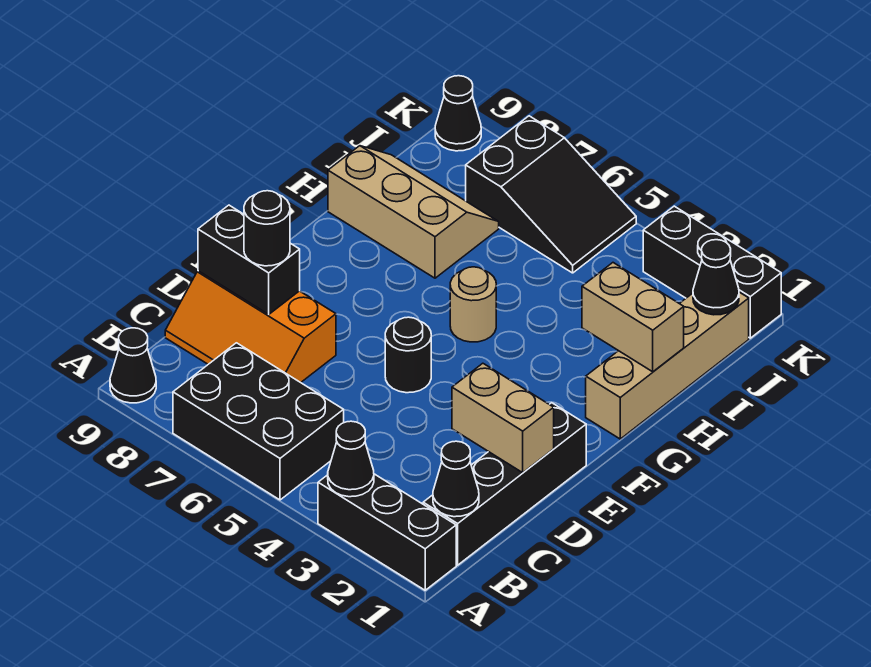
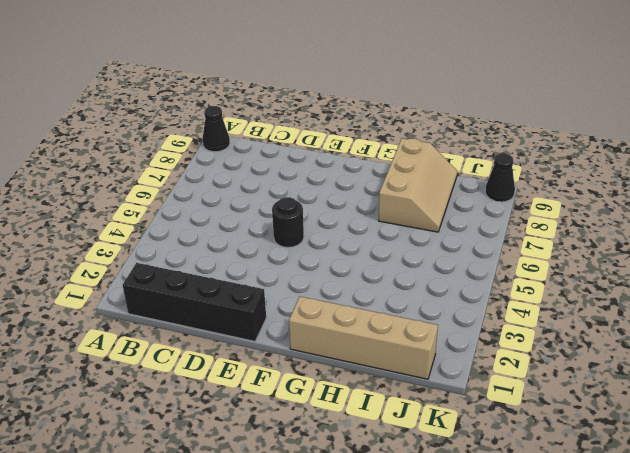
none -> black brick A1:A3 level 1
none -> black brick A5:B7 level 1
none -> orange slope C7:D9 level 1 top D

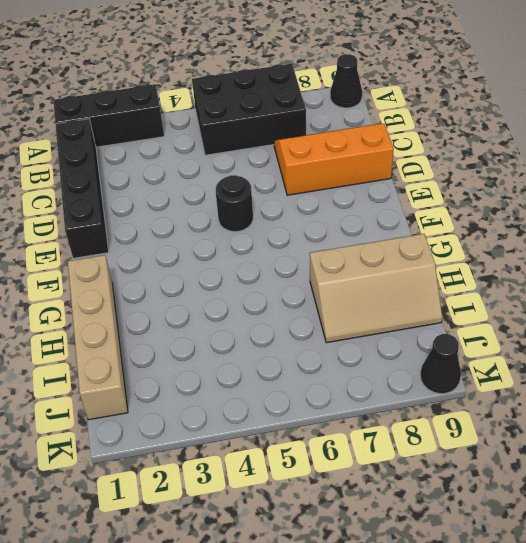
none -> tan round brick G5 level 1
none -> black slope J5:K7 level 1 top 7
none -> black brick K1:K3 level 1

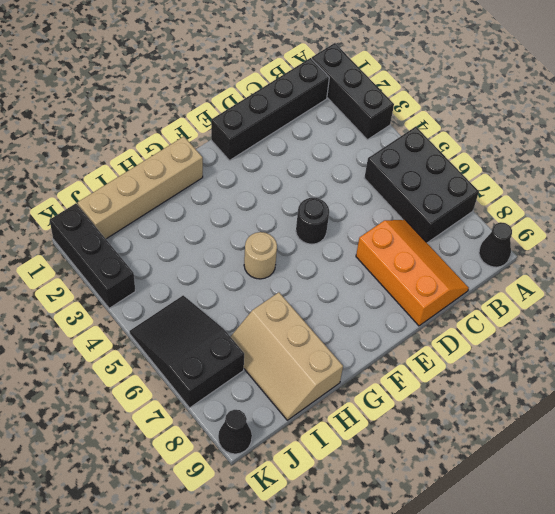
none -> black cone A3 level 2
none -> black cone B1 level 2
none -> tan brick D1:D2 level 2

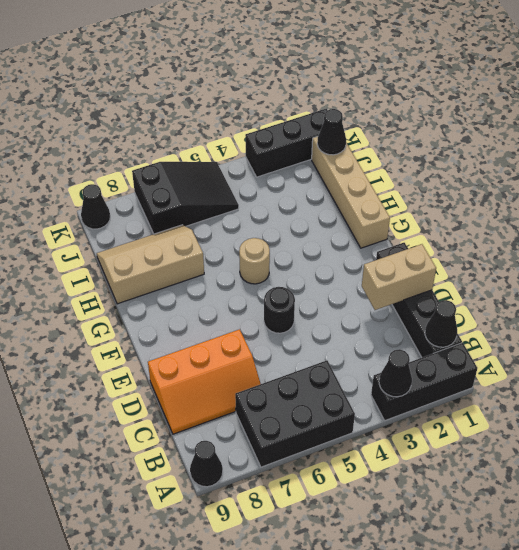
none -> black brick D8:D9 level 2
none -> tan brick H1:H2 level 2
none -> black round brick D8 level 3

